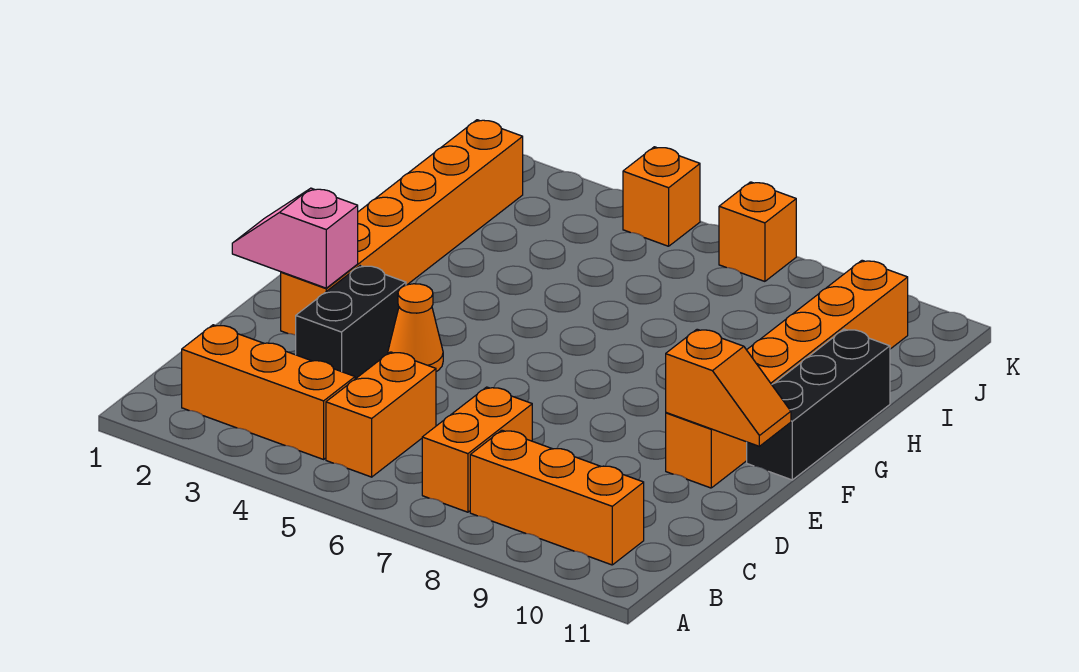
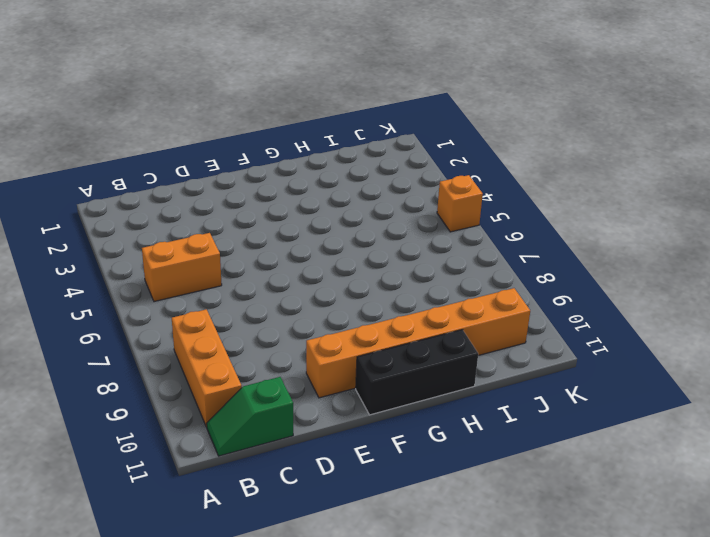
green slope B11:C11 level 1 top C -> none
none -> orange brick B2:B4 level 1
none -> orange brick B7:C7 level 1
none -> black brick D3:E3 level 1

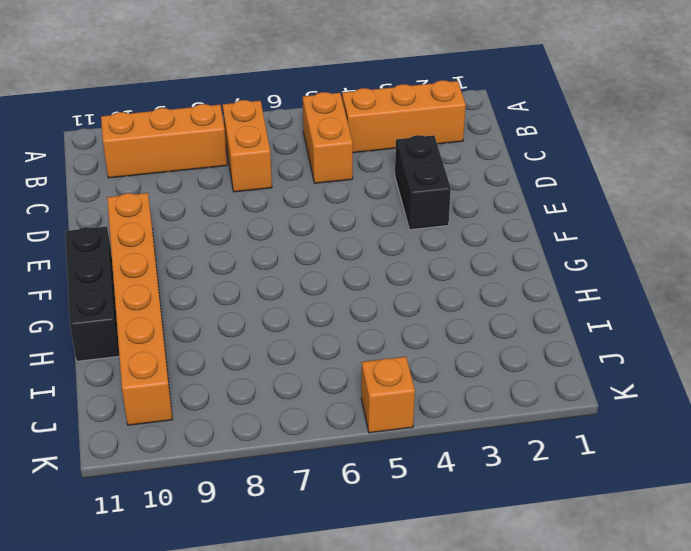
none -> orange brick E2:J2 level 1
none -> orange cone E4 level 1
none -> orange brick K7 level 1

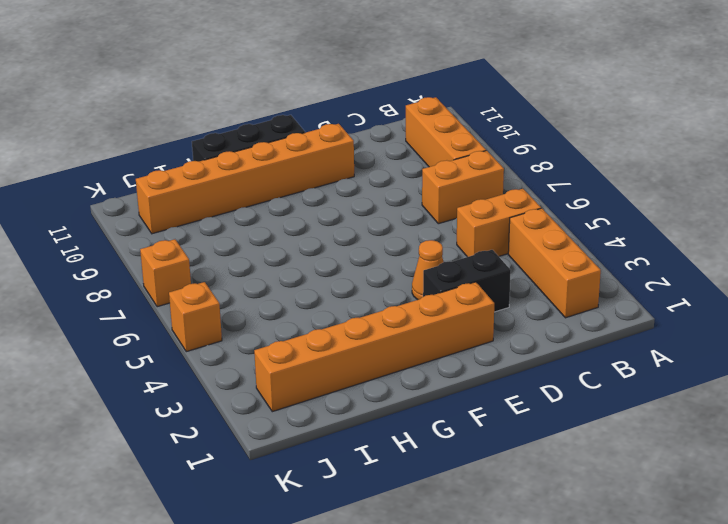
none -> pink slope E1:E2 level 2 top 2
none -> orange slope E10:E11 level 2 top 10

